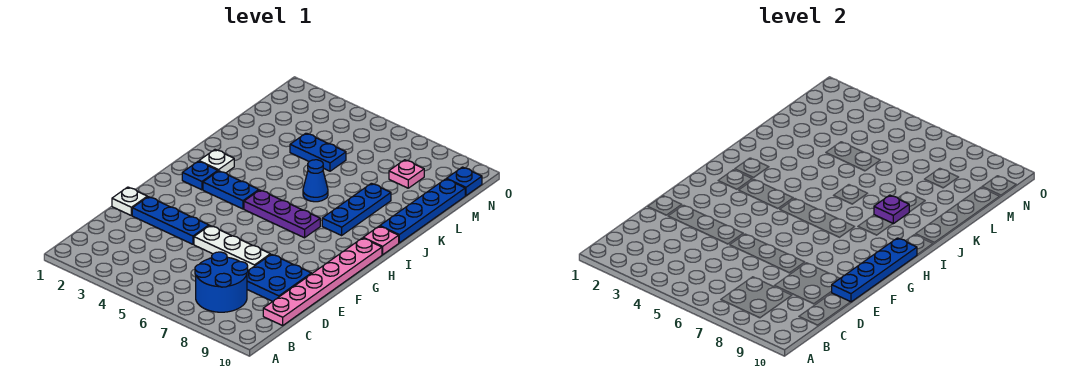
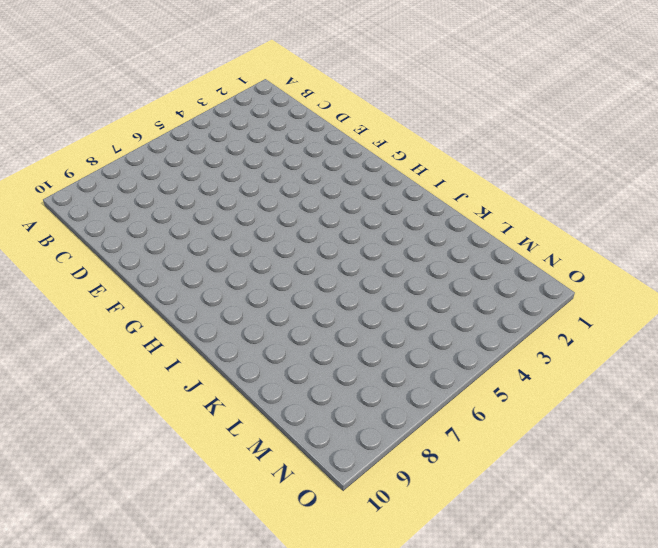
none -> blue round brick B7:C8 level 1
none -> pink plate C10:H10 level 1
none -> blue plate D8:E9 level 1

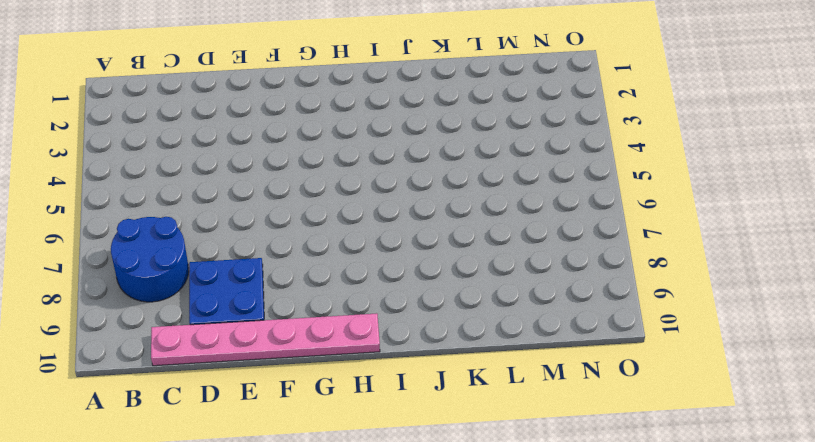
none -> white plate E1 level 1
none -> blue plate E2:E4 level 1
none -> white plate E5:E7 level 1

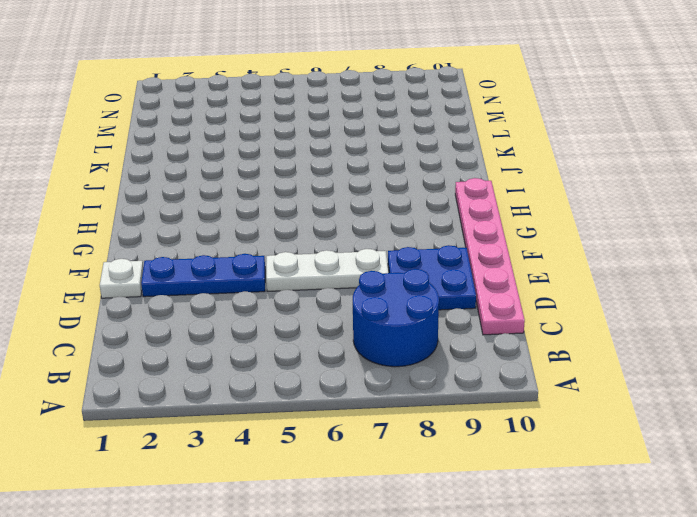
none -> blue plate H2 level 1
none -> blue plate H3:H4 level 1
none -> purple plate H5:H7 level 1

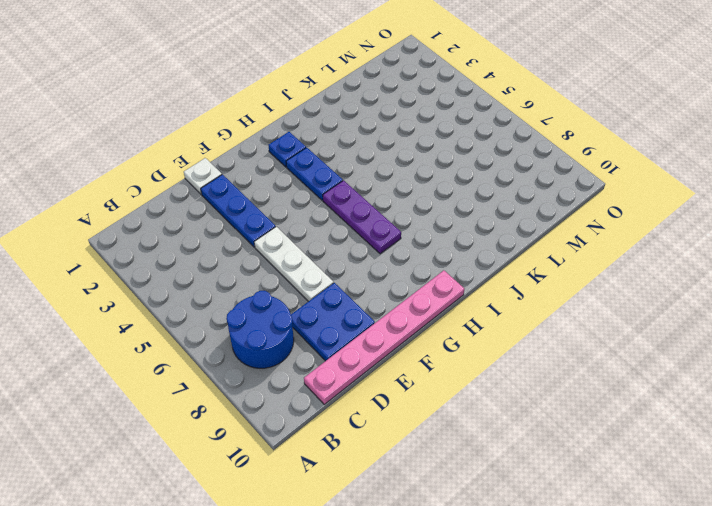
none -> white plate I2 level 1
none -> blue plate I8:K8 level 1
none -> pink plate I10 level 1

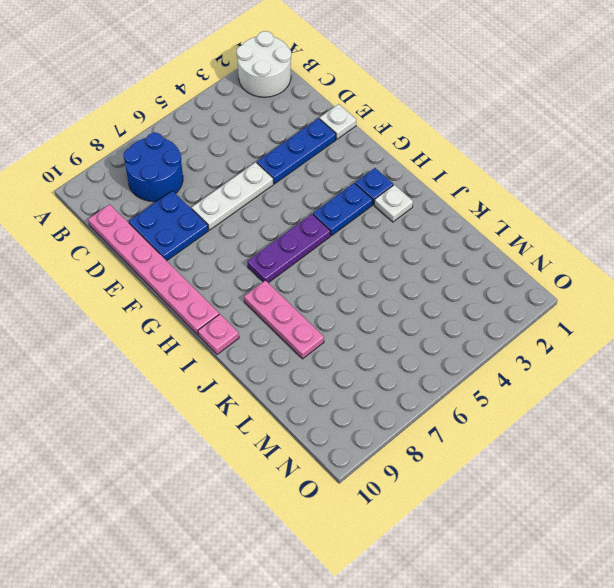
white round brick A1:B2 level 1 -> none
pink plate I8:K8 level 1 -> blue plate I8:K8 level 1
none -> blue cone J6 level 1
none -> blue plate J10:M10 level 1
none -> blue plate L4:L5 level 1

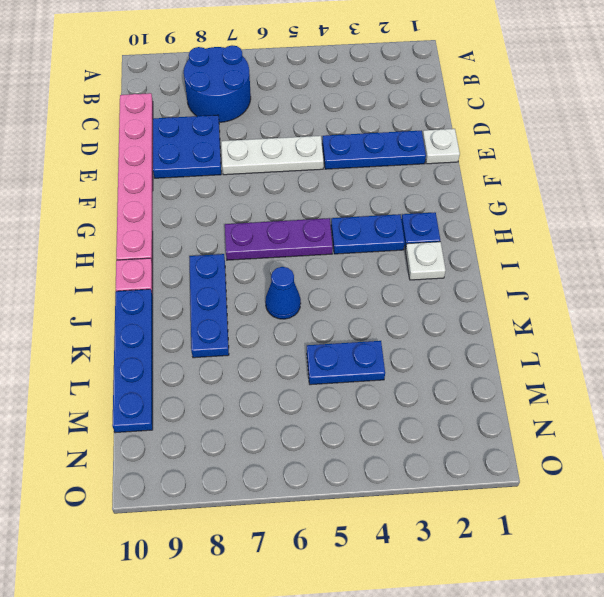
none -> pink plate M8 level 1
none -> blue plate N10 level 1
none -> blue plate E10:H10 level 2

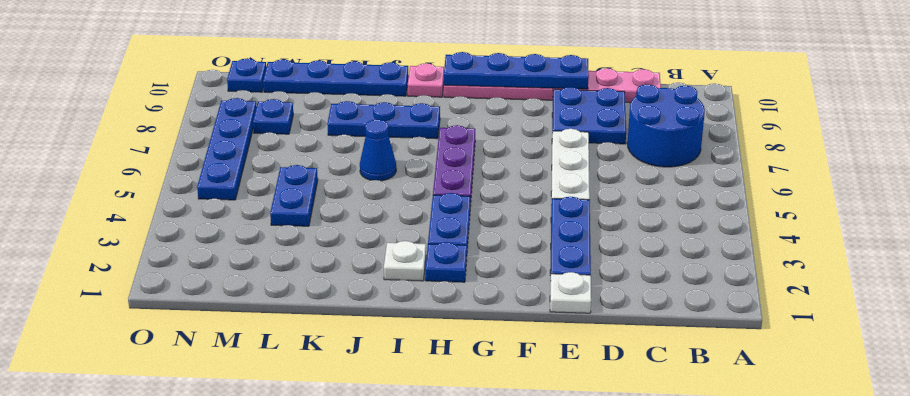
blue plate M8 level 1 -> pink plate M8 level 1
blue plate N5:N8 level 1 -> none
none -> purple plate J8 level 2

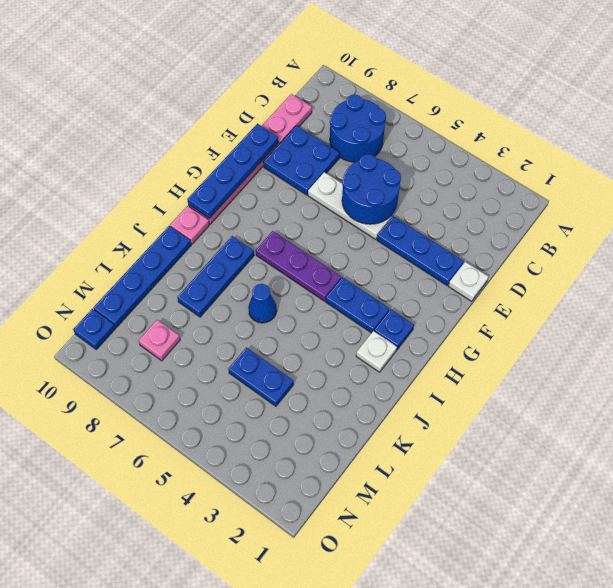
blue round brick D5:E6 level 2 -> none
none -> purple plate J8 level 2

